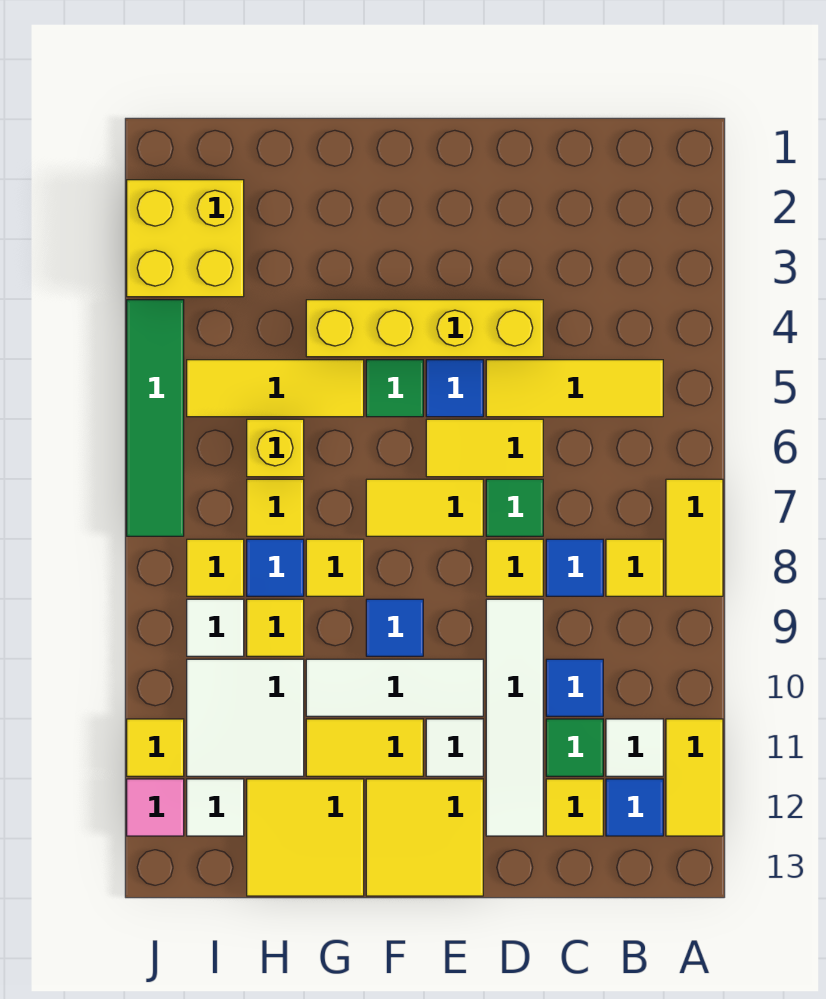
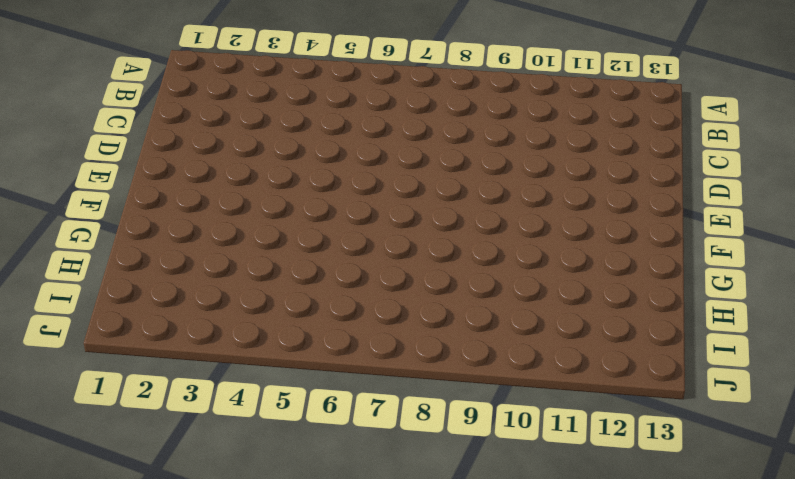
none -> yellow tile A7:A8 level 1
none -> yellow tile A11:A12 level 1
none -> yellow tile B5:D5 level 1
none -> yellow tile B8 level 1

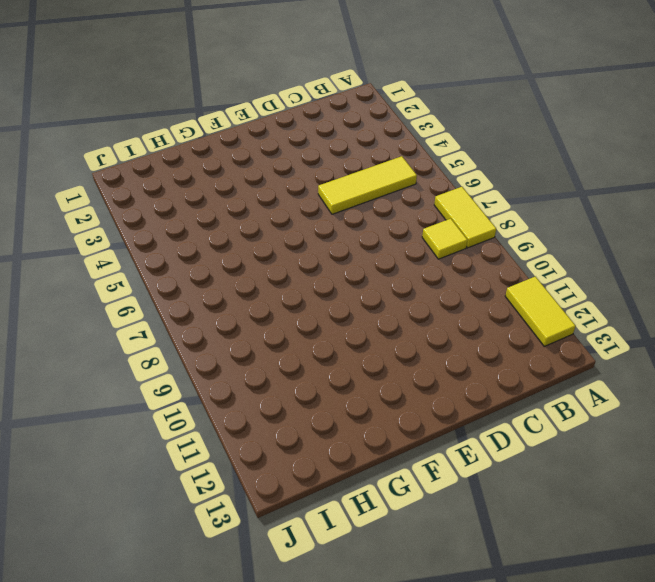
none -> white tile B11 level 1
none -> blue tile B12 level 1
none -> blue tile C8 level 1
none -> blue tile C10 level 1

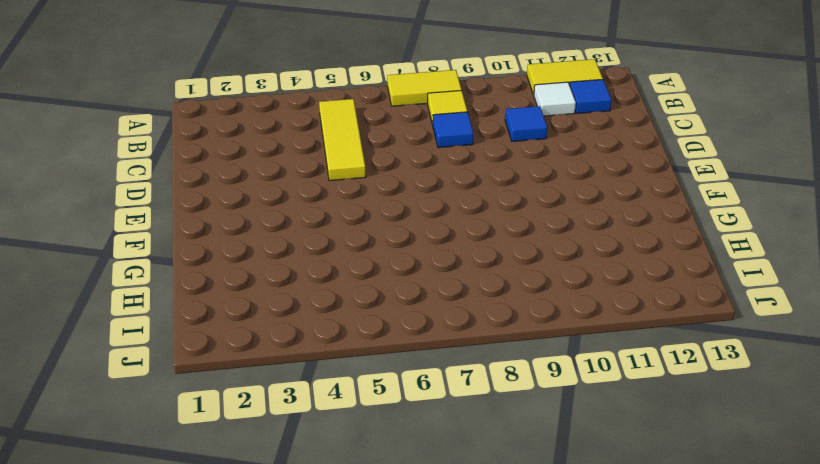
none -> green tile C11 level 1
none -> yellow tile C12 level 1
none -> yellow brick D4:G4 level 1
none -> yellow tile D6:E6 level 1

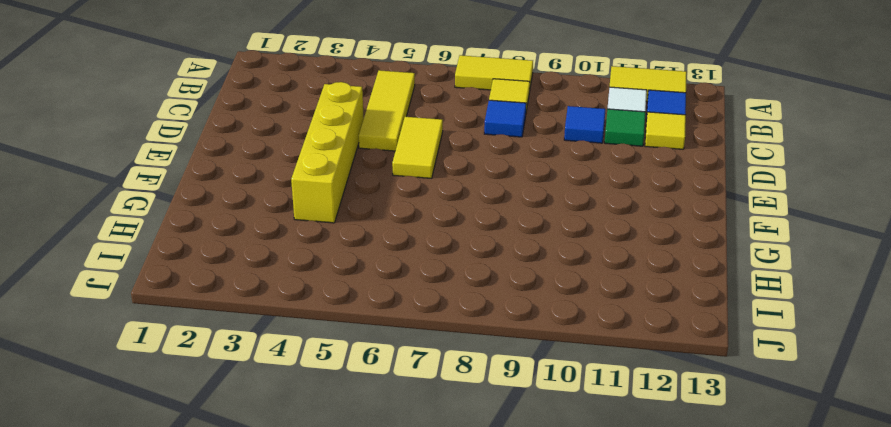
none -> green tile D7 level 1
none -> yellow tile D8 level 1
none -> white tile D9:D12 level 1
none -> blue tile E5 level 1

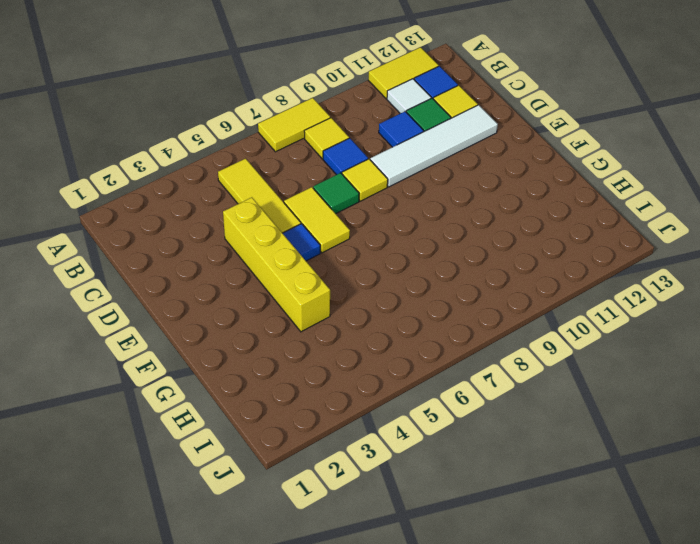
none -> yellow tile E7:F7 level 1
none -> white tile E10:G10 level 1
none -> white tile E11 level 1
none -> yellow tile E12:F13 level 1

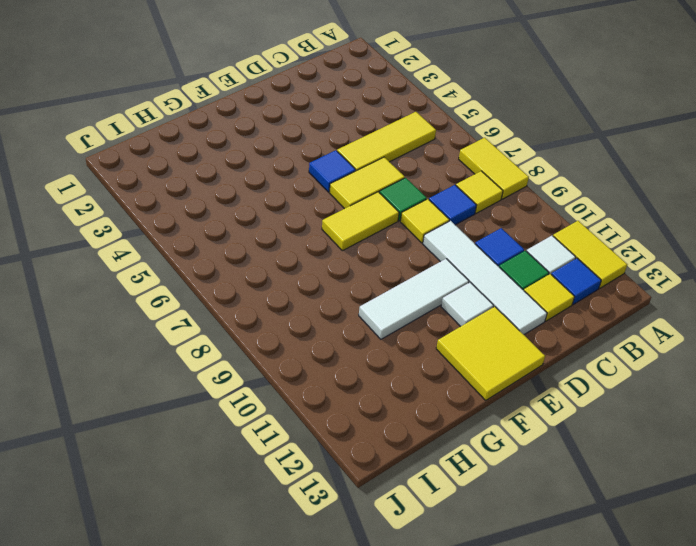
none -> yellow brick D4:G4 level 1
none -> green tile F5 level 1
none -> blue tile F9 level 1
none -> yellow tile F11:G11 level 1

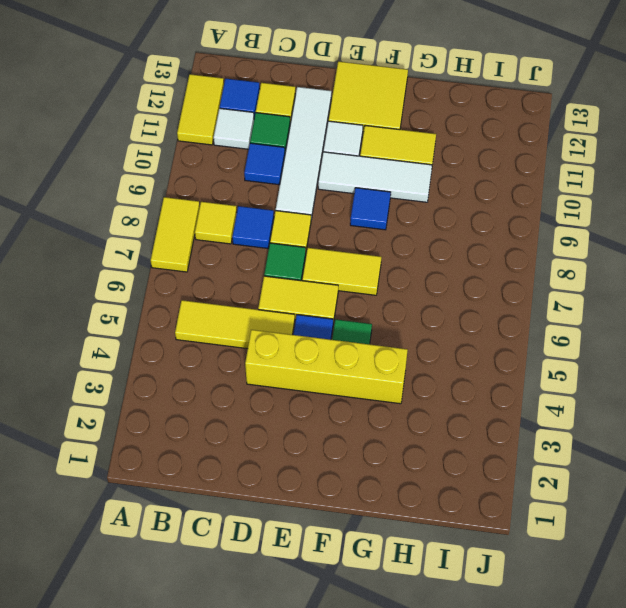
none -> yellow tile G5:I5 level 1
none -> yellow tile G8 level 1
none -> yellow tile G12:H13 level 1
none -> yellow brick H6 level 1

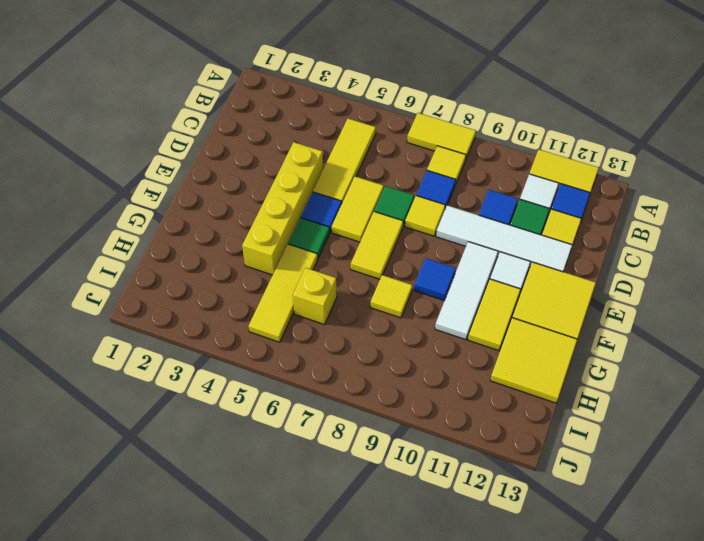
none -> yellow tile H7 level 1
none -> blue tile H8 level 1
none -> yellow tile H9 level 1
none -> white tile H10:I11 level 1

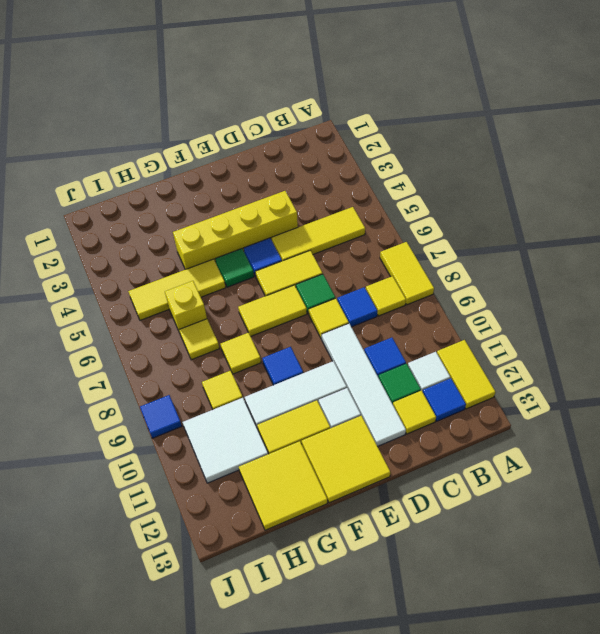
blue tile J9 level 1 -> blue tile H8 level 1
none -> yellow brick I2:J3 level 1
none -> yellow tile I8 level 1
none -> white tile I9 level 1
none -> white tile I12 level 1

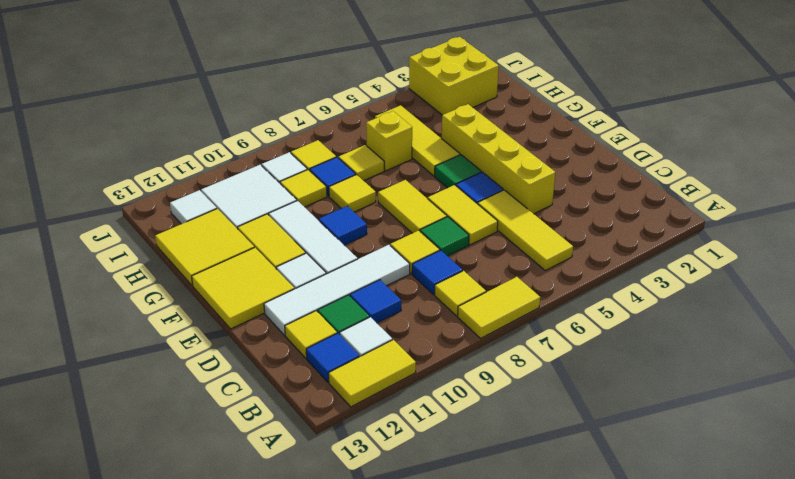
none -> green tile J4:J7 level 1
none -> yellow tile J11 level 1
none -> pink tile J12 level 1

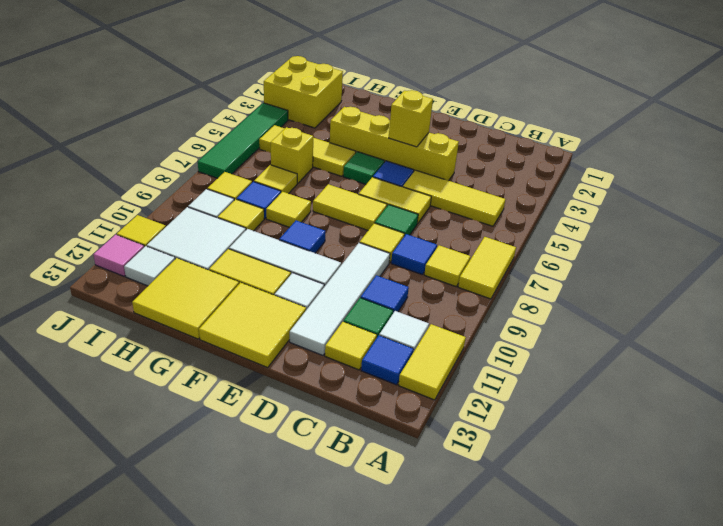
yellow brick E4 level 2 -> none

